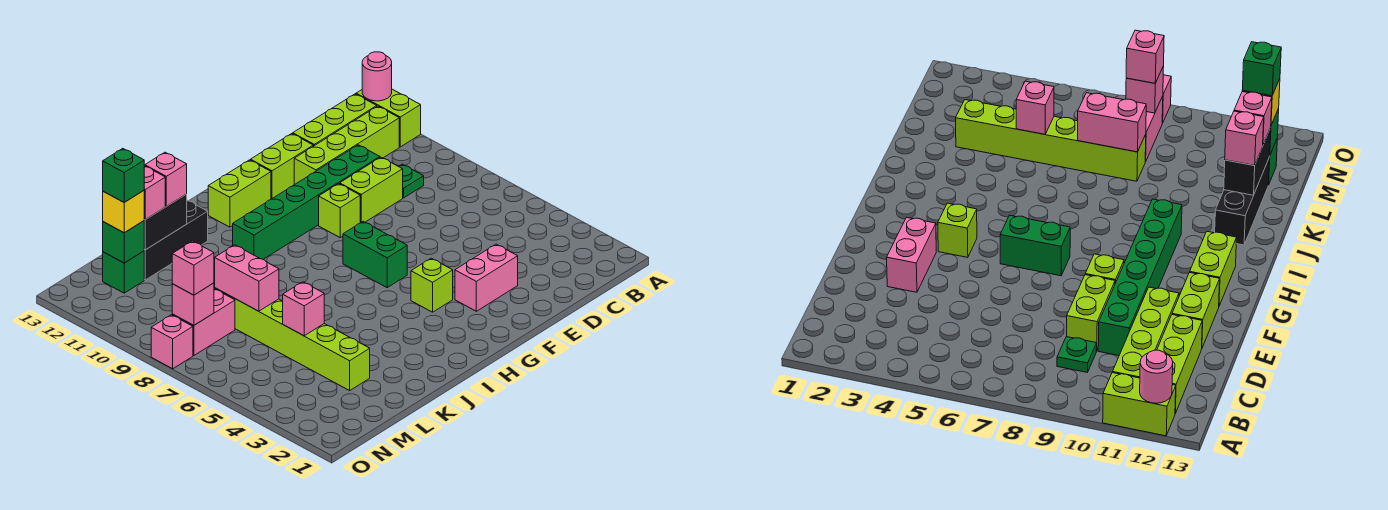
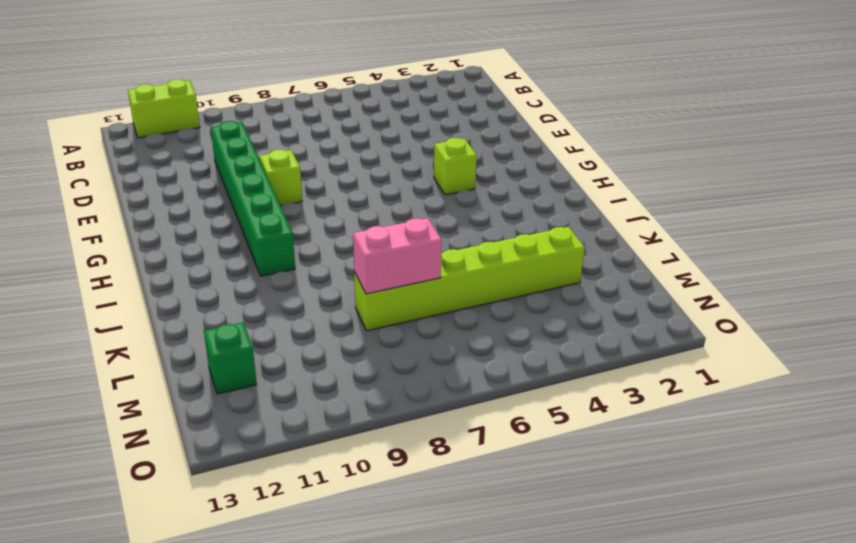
none -> lime brick B11:E11 level 1
none -> lime brick B12:D12 level 1
none -> green plate C9 level 1

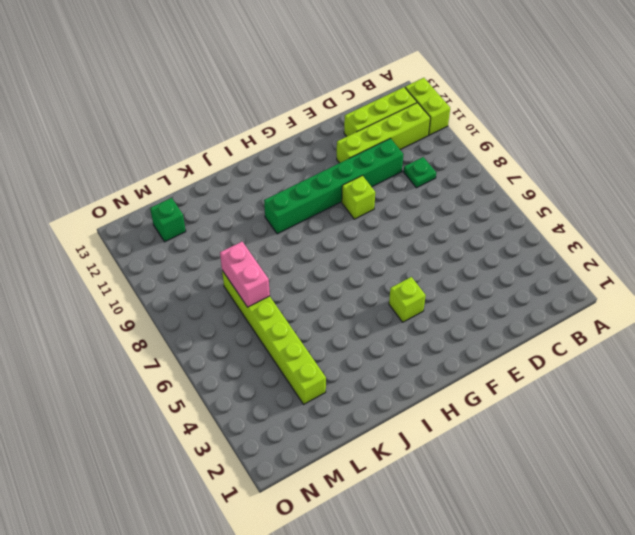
none -> lime brick D9:E9 level 1
none -> pink brick E3:F3 level 1
none -> lime brick E12:F12 level 1

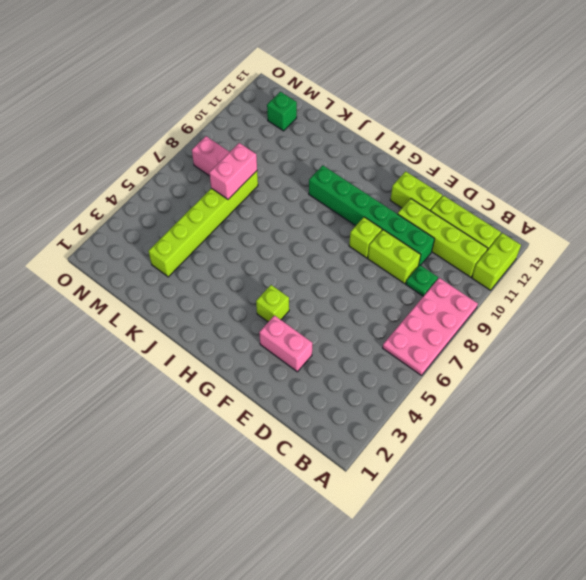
pink plate A6:B9 level 1 -> none
none -> green brick G6:G7 level 1
none -> lime brick G12:H12 level 1
none -> black brick J12:L12 level 1

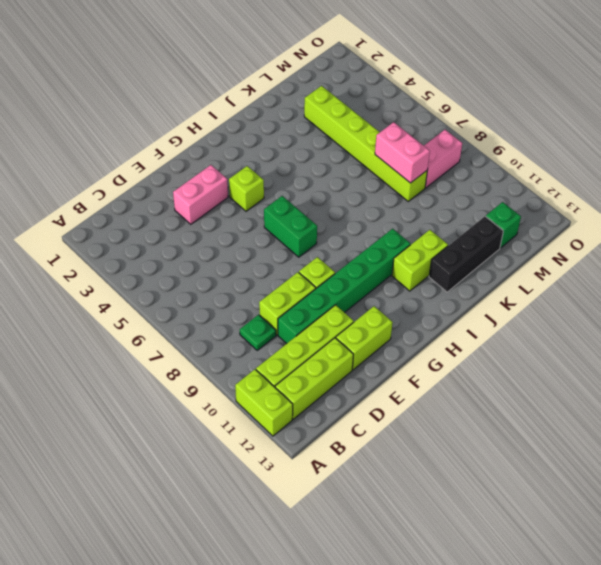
lime brick I11:J11 level 1 -> lime brick G12:H12 level 1
none -> pink brick O8 level 1
none -> pink round brick A12 level 2
none -> black brick K12:L12 level 2

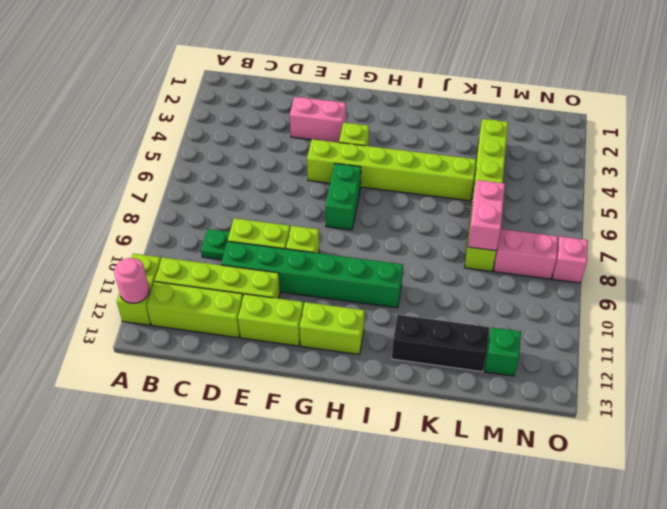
lime brick F5:K5 level 1 -> none
none -> black brick K12:L12 level 2
none -> pink brick L5 level 2
none -> green brick M12 level 2

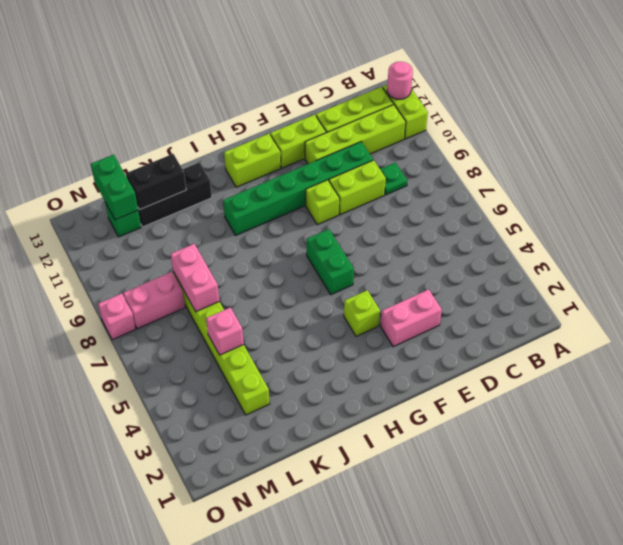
green brick M12:M13 level 2 -> green brick M12 level 2
none -> pink brick N8 level 2
none -> pink brick K12 level 3
none -> pink brick L12 level 3

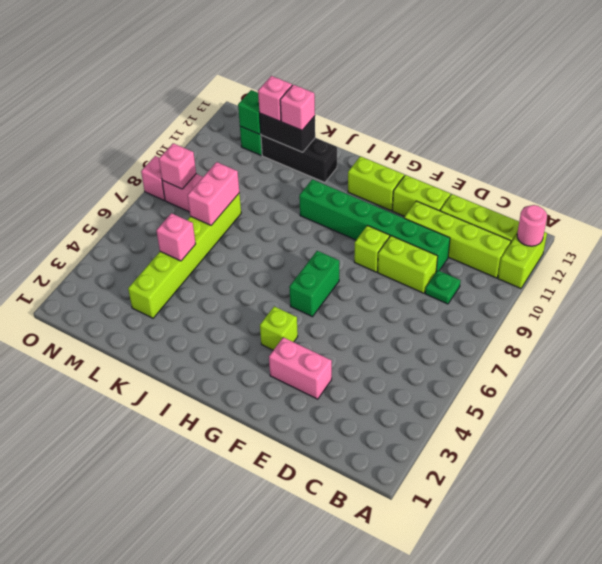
none -> yellow brick M12 level 3
none -> pink brick N8 level 3
none -> green brick M12 level 4

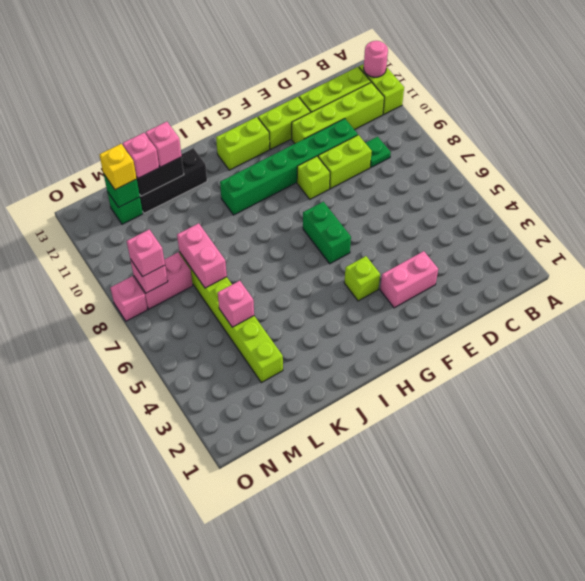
none -> green brick M12 level 4

